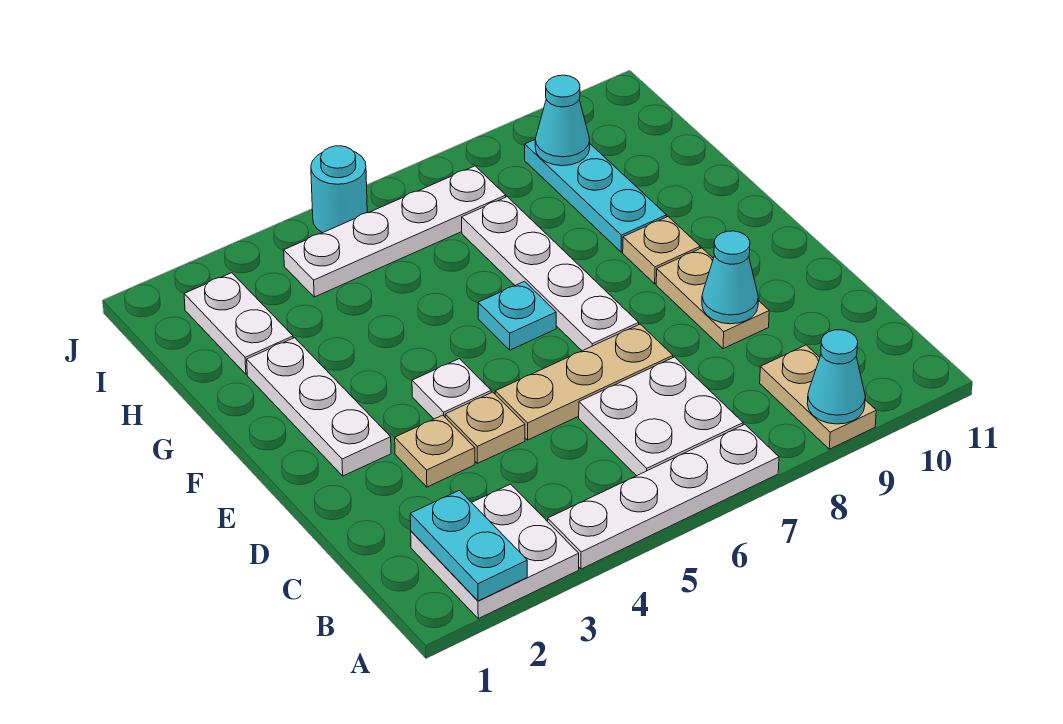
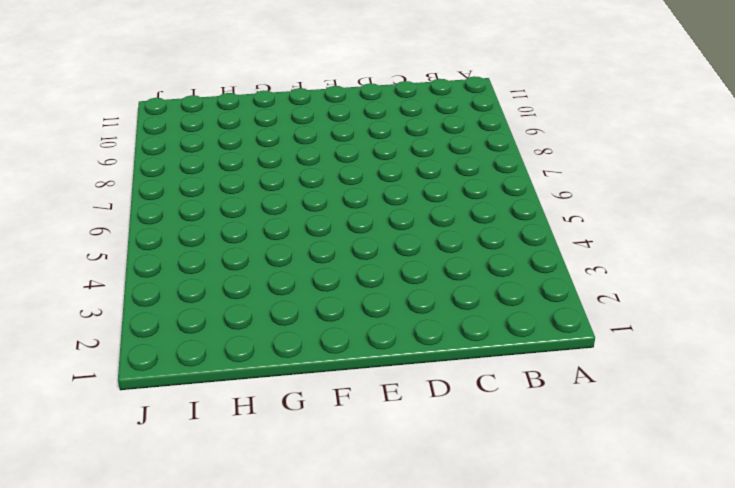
none -> white plate A2:B3 level 1
none -> white plate A4:A7 level 1
none -> tan plate A9:B9 level 1

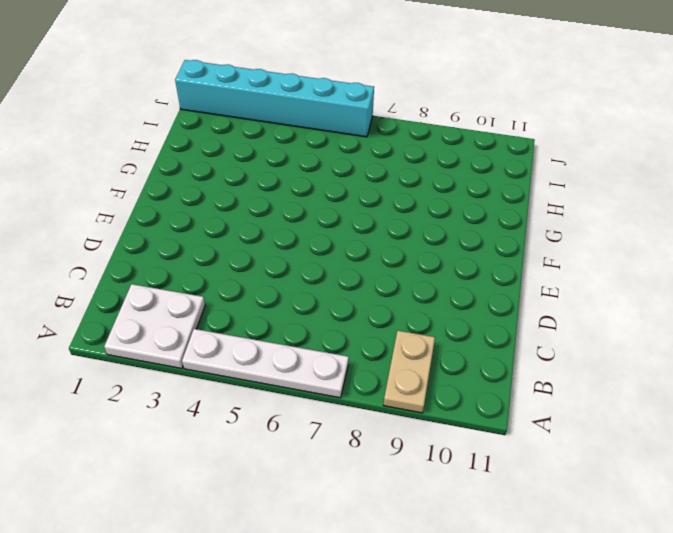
cyan brick J1:J6 level 1 -> cyan round brick J5 level 1
none -> white plate B6:C7 level 1
none -> tan plate D3 level 1
none -> tan plate D4 level 1

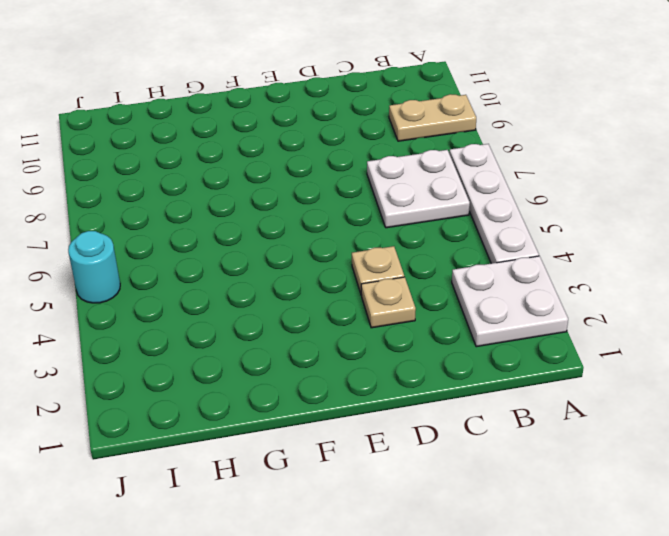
none -> tan plate D5:D7 level 1
none -> tan plate D9:E9 level 1
none -> white plate E2:G2 level 1

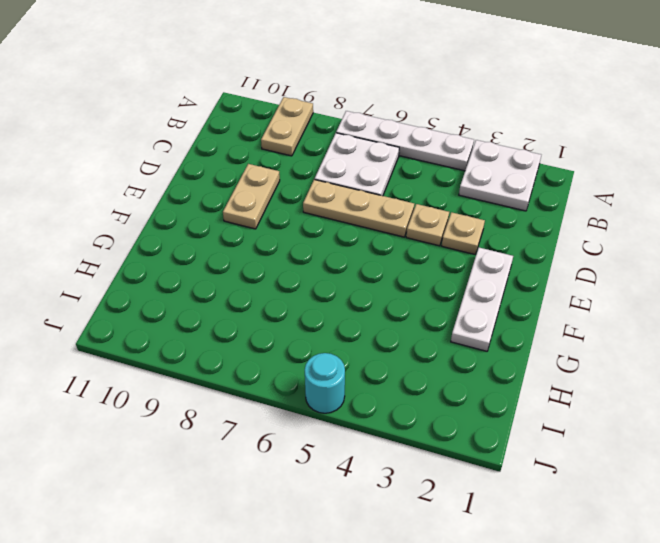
none -> white plate E4 level 1
none -> white plate E7:H7 level 1
none -> cyan plate F6 level 1

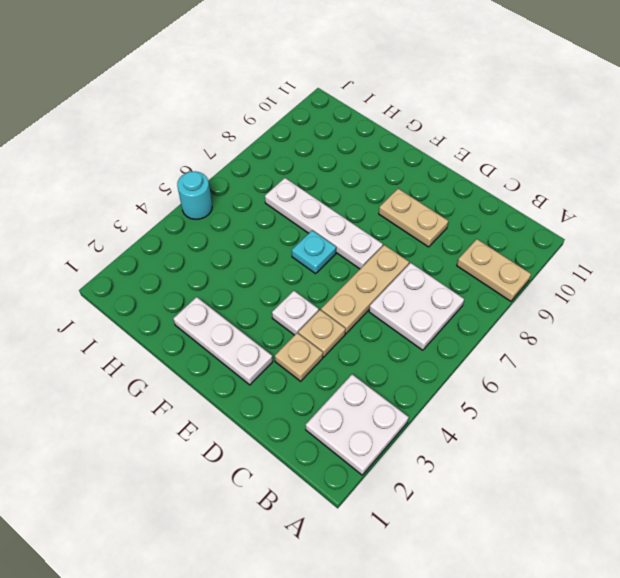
none -> white plate A4:A7 level 1
none -> tan plate F9 level 1
none -> cyan plate G9:I9 level 1

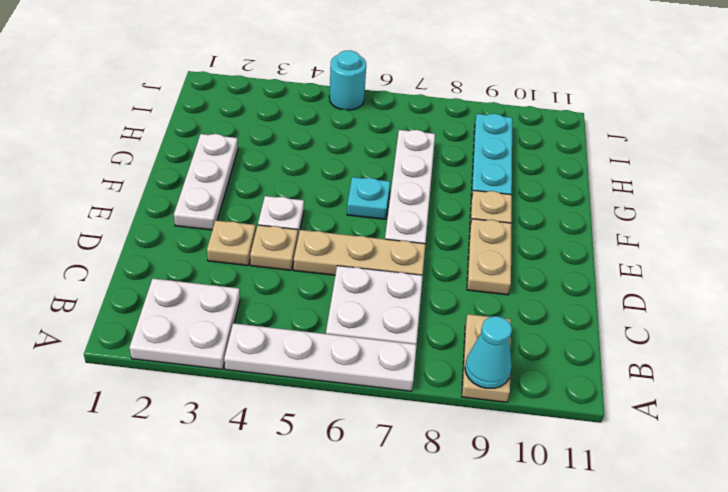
none -> white plate H2:I2 level 1
none -> white plate I4:I7 level 1
none -> cyan plate A2:B2 level 2

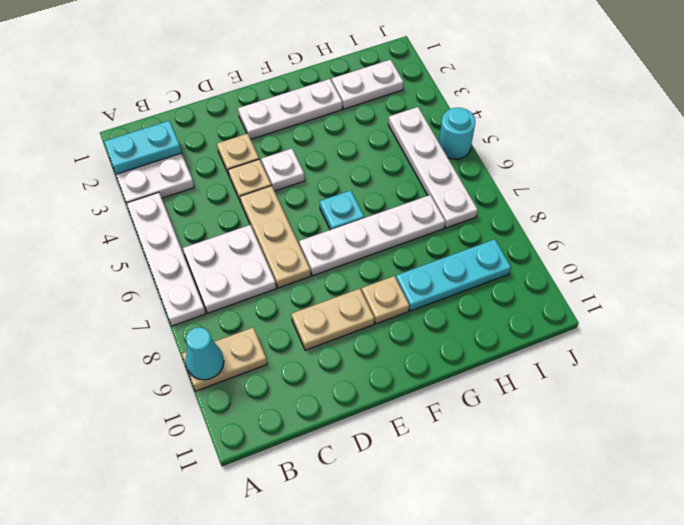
none -> cyan cone D9 level 2
none -> cyan cone I9 level 2

